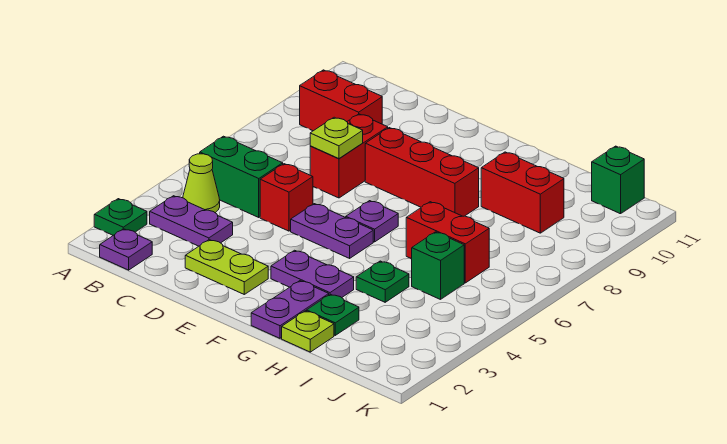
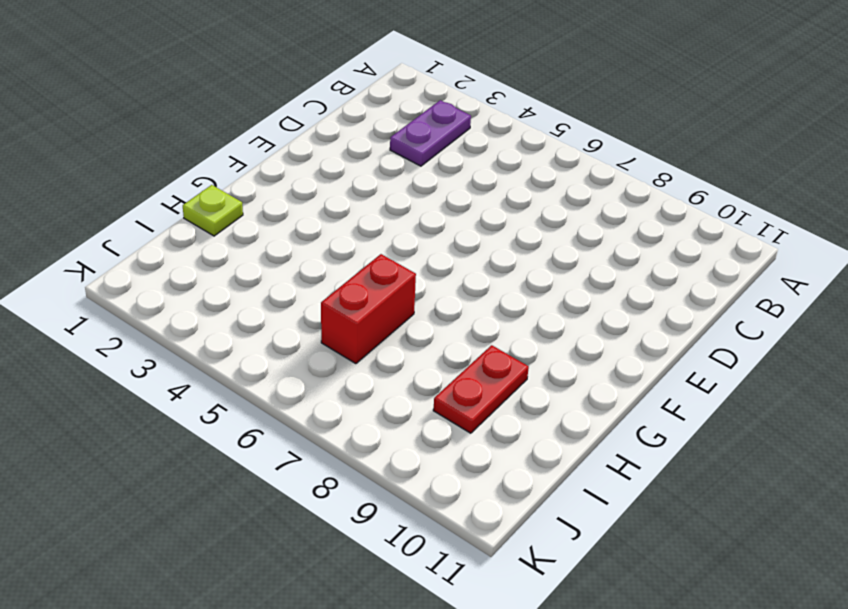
red plate H9:I9 level 1 -> red brick H9:I9 level 1
none -> green plate A2 level 1
none -> purple plate B1 level 1
none -> lime cone B4 level 1

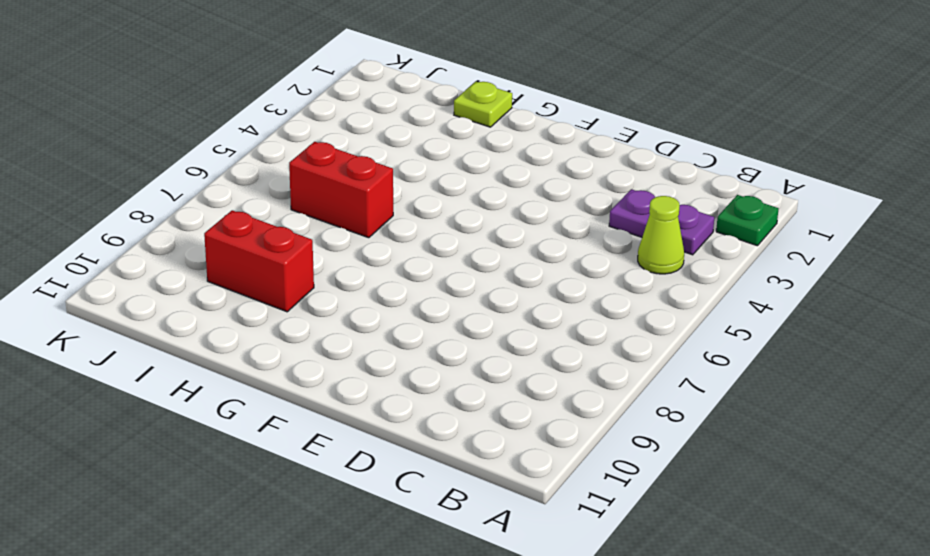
none -> purple plate B1 level 1
none -> green brick B5:C5 level 1
none -> red brick B9:C9 level 1

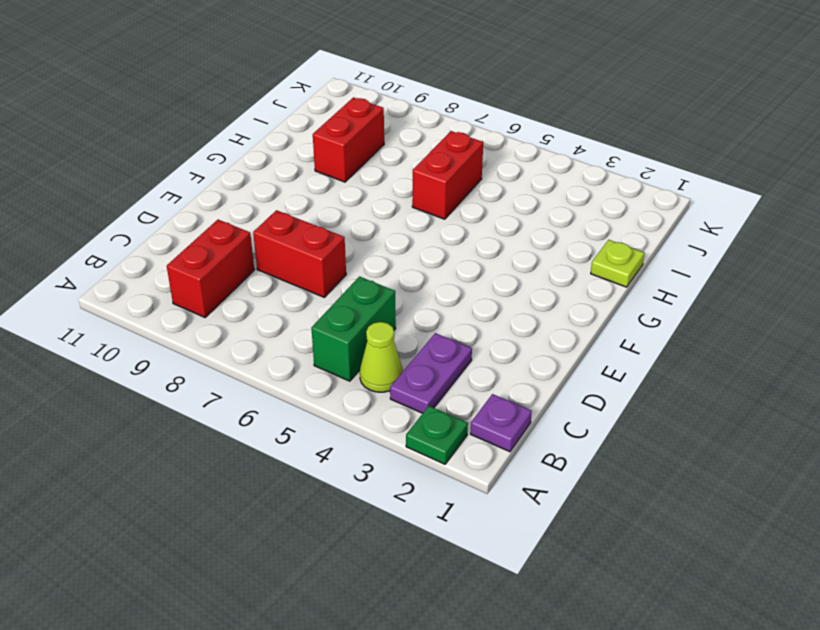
none -> lime plate D2:E2 level 1
none -> red brick D5 level 1
none -> purple plate E5:F5 level 1

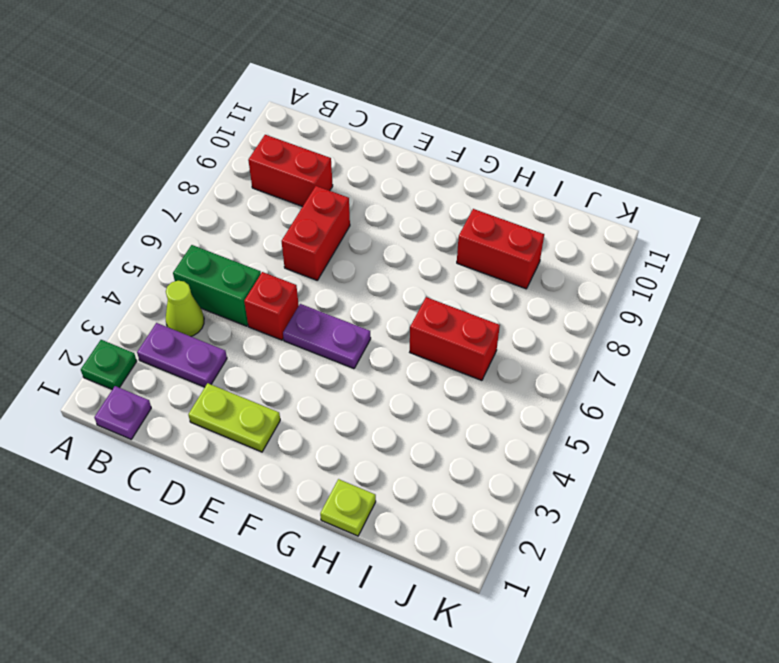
none -> red brick E8:G8 level 1
none -> purple plate F3:G3 level 1
none -> purple plate F6 level 1

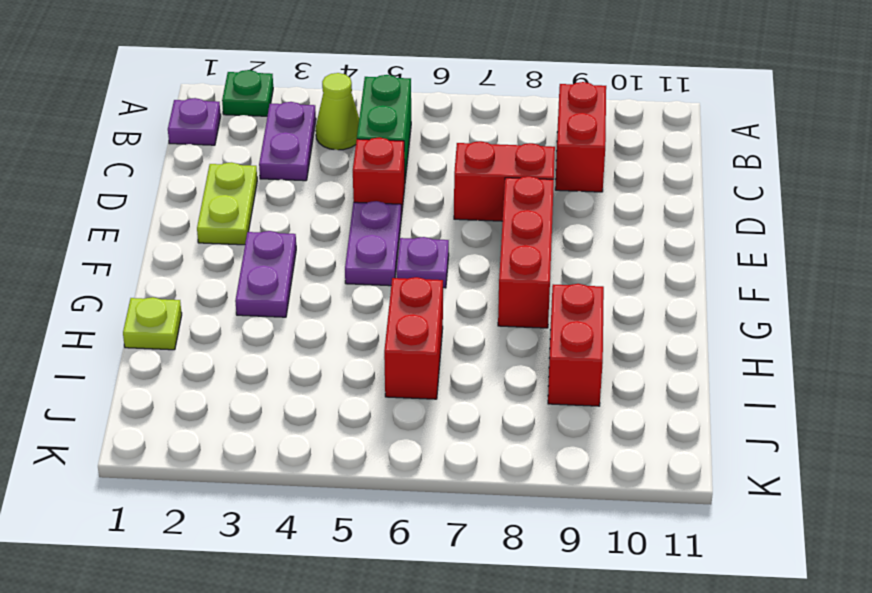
none -> purple plate G1:G2 level 1
none -> green plate H2 level 1
none -> green plate H4 level 1

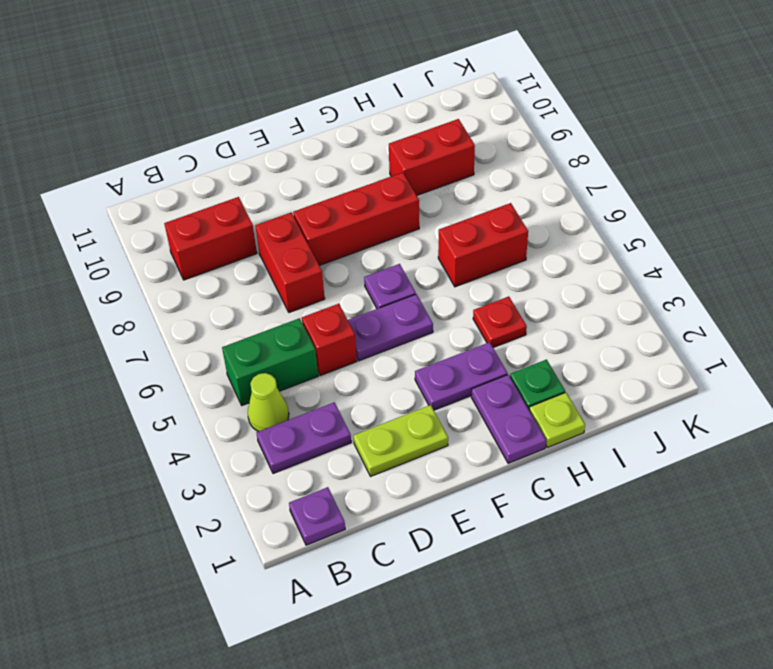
red plate H4 level 1 -> green plate H4 level 1
none -> green plate A2 level 1
none -> green brick I5 level 1
none -> green brick J11 level 1

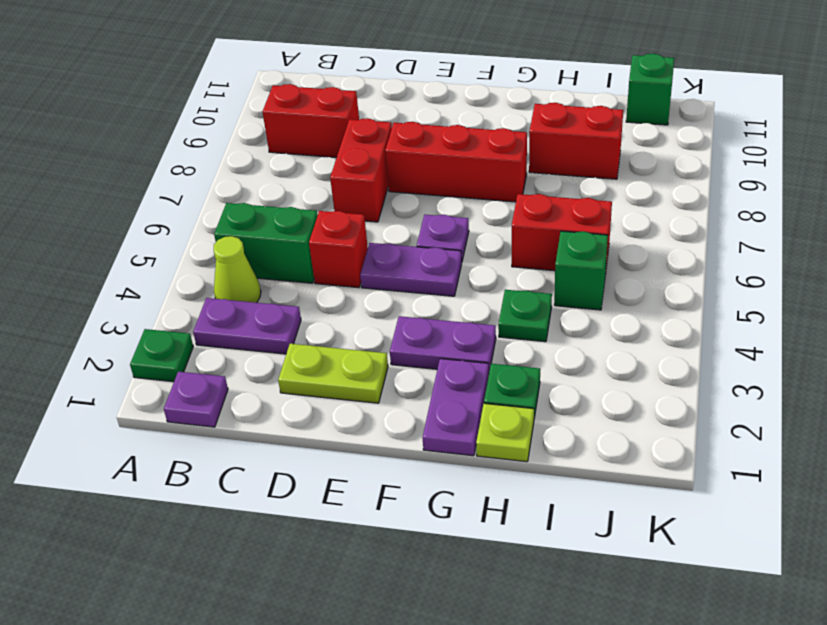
none -> lime plate D7 level 2

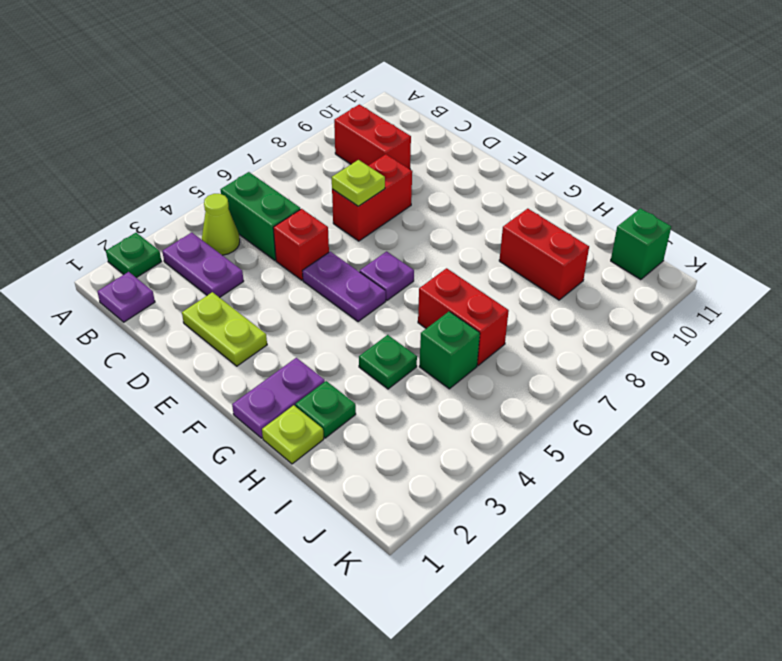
none -> red brick E8:G8 level 1
none -> purple plate F3:G3 level 1

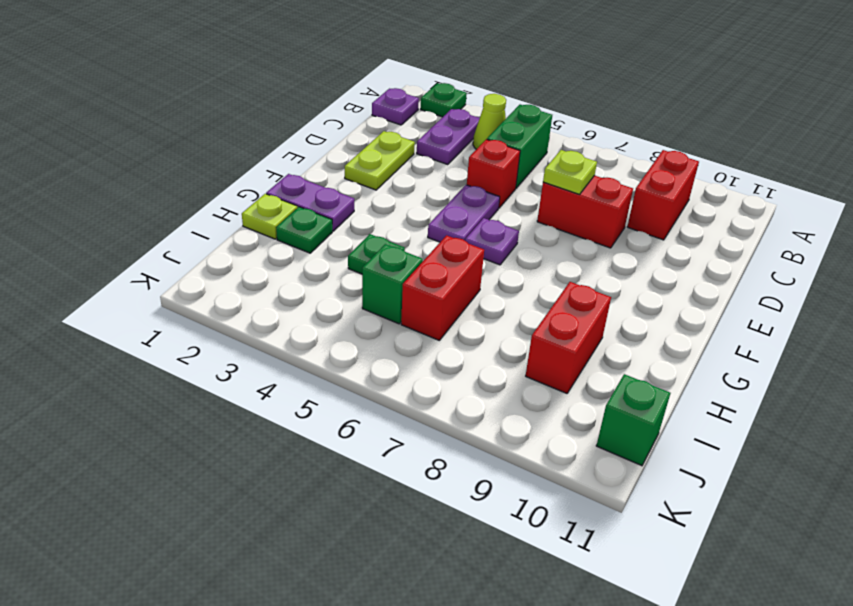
none -> red brick E8:G8 level 1
none -> purple plate F3:G3 level 1

